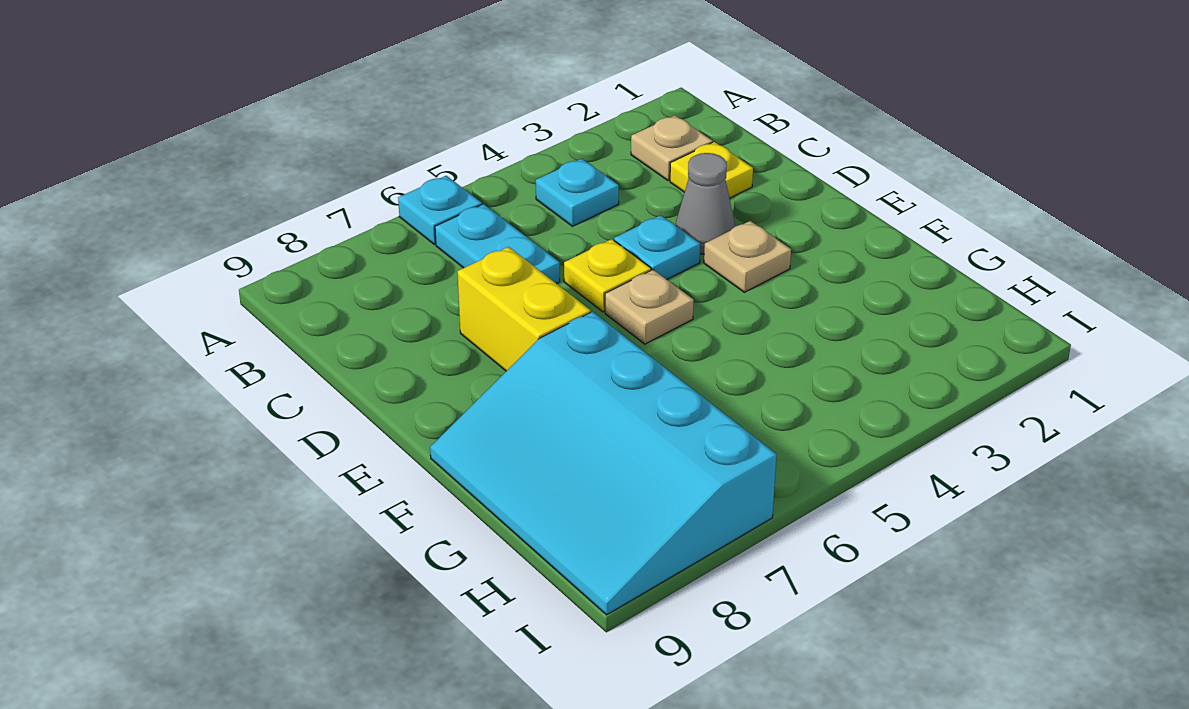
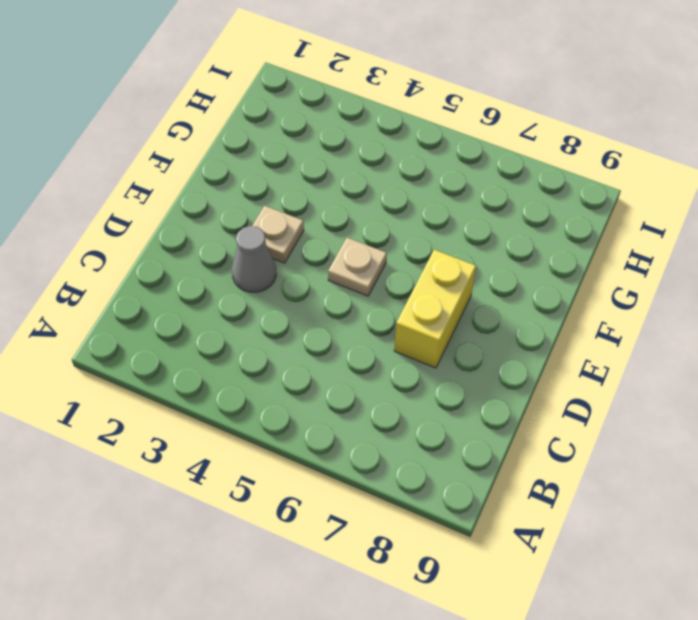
none -> cyan plate A6 level 1
none -> tan plate B2 level 1
none -> cyan plate B4 level 1

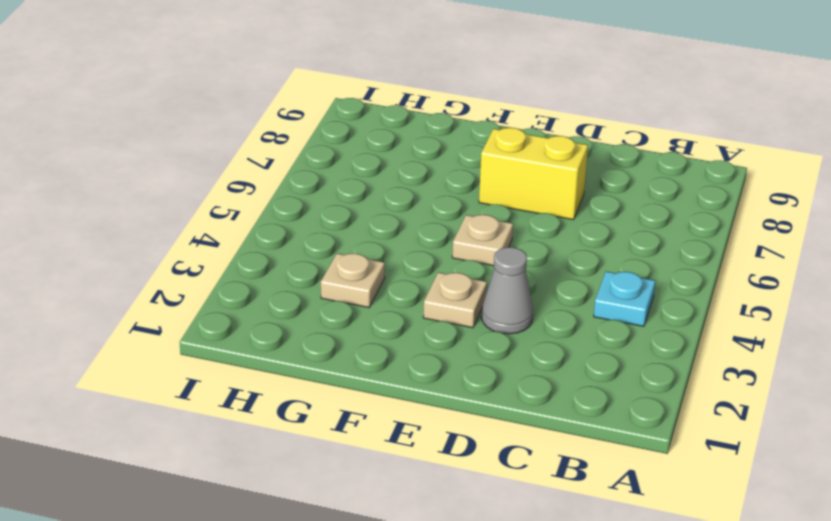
tan plate G3 level 1 -> tan plate B2 level 1
none -> cyan plate A6 level 1
none -> cyan plate B6:C6 level 1
none -> yellow plate C2 level 1

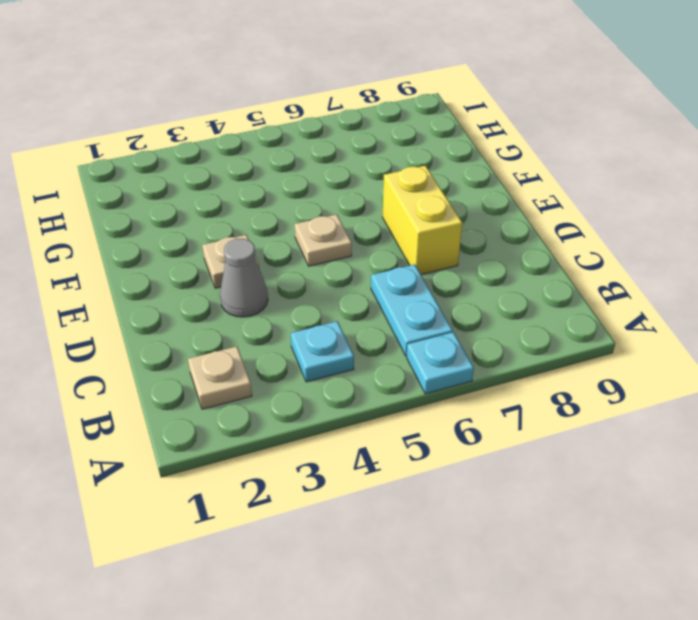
none -> yellow plate C2 level 1
none -> cyan plate D4 level 1
none -> yellow plate D5 level 1

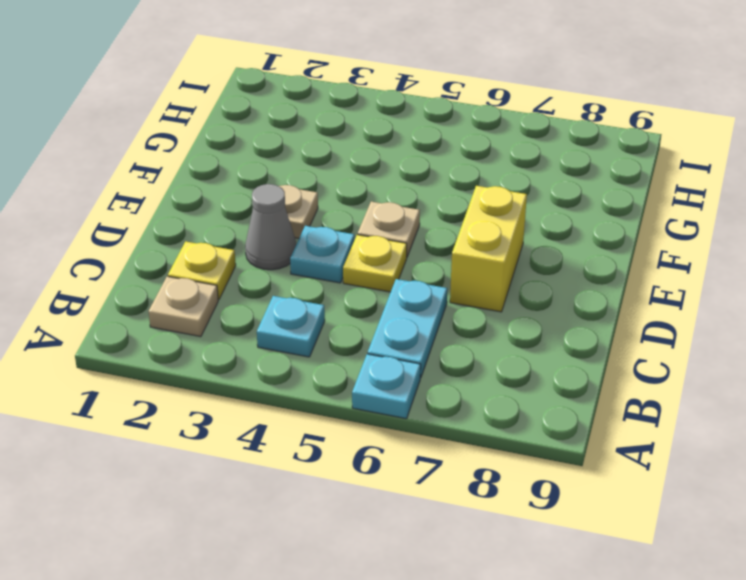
none -> cyan slope F7:I9 level 1 top 7

